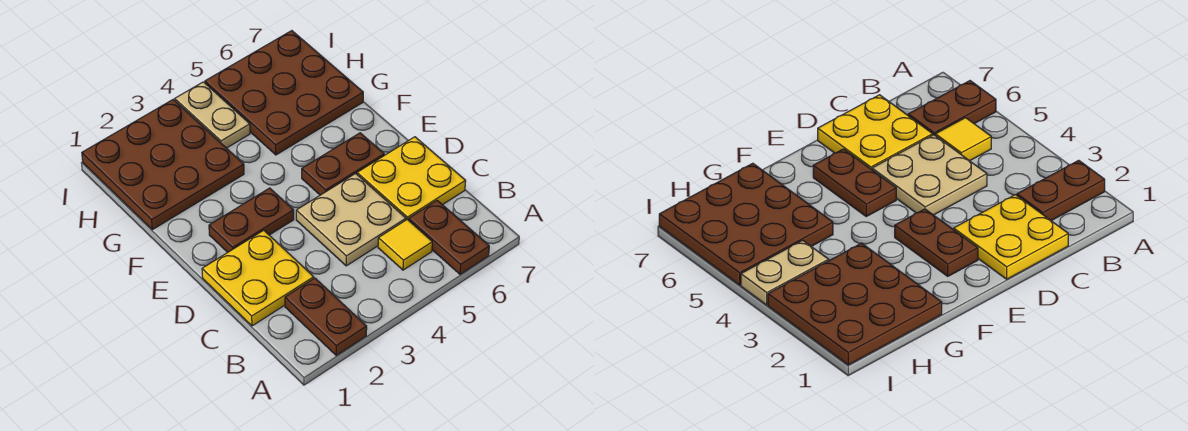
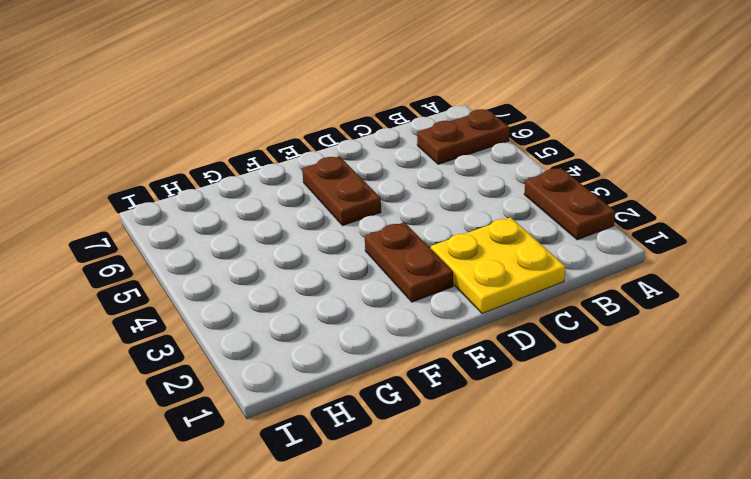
brown plate A2:A3 level 1 -> brown plate A2:B2 level 1
none -> yellow tile B5 level 1
none -> tan plate C4:D5 level 1

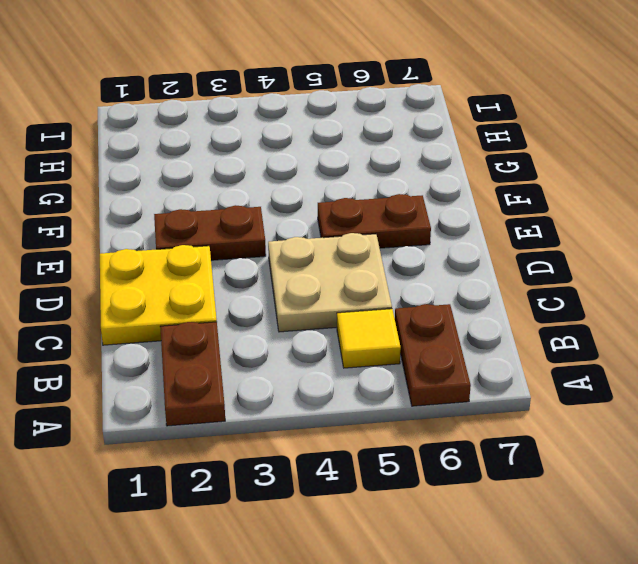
none -> yellow plate C6:D7 level 1
none -> brown plate G1:I3 level 1

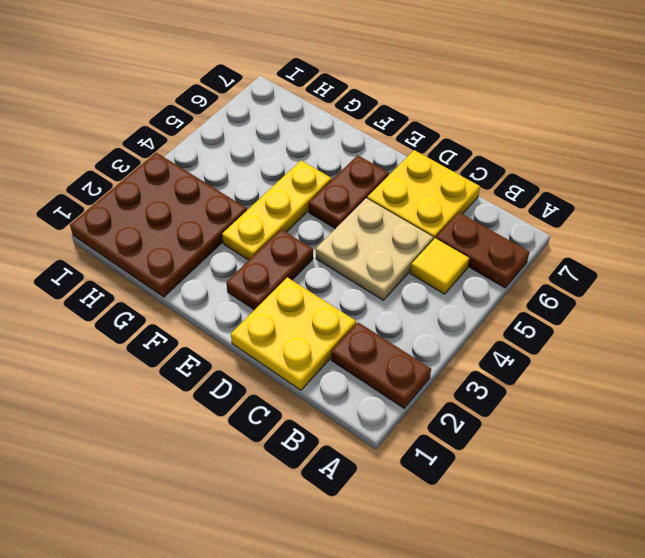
yellow plate F3:F5 level 1 -> none
none -> brown plate G5:I7 level 1
none -> tan plate H4:I4 level 1

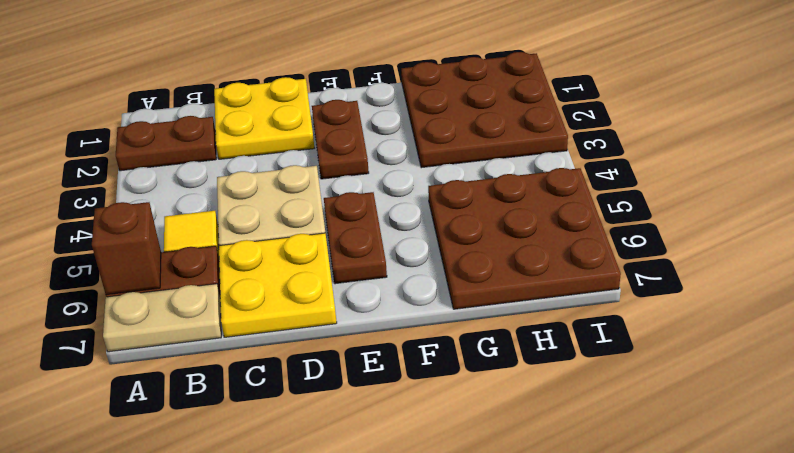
brown brick A6 level 2 -> none
tan plate A7:B7 level 1 -> tan plate H4:I4 level 1

